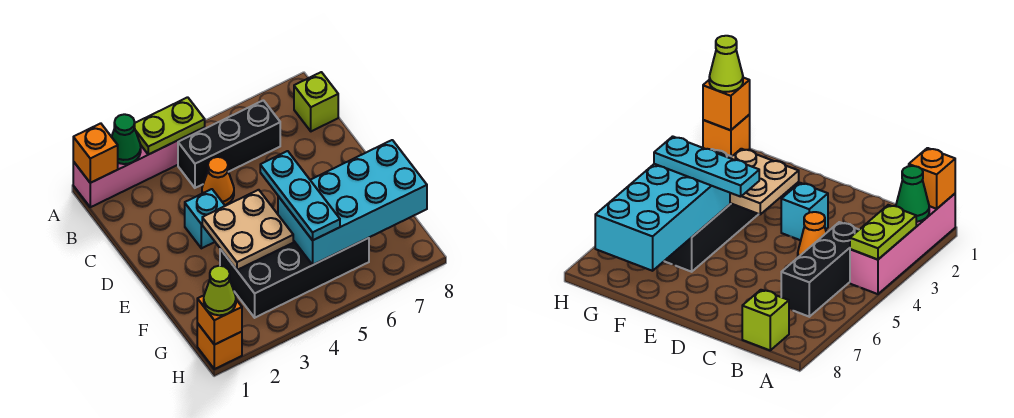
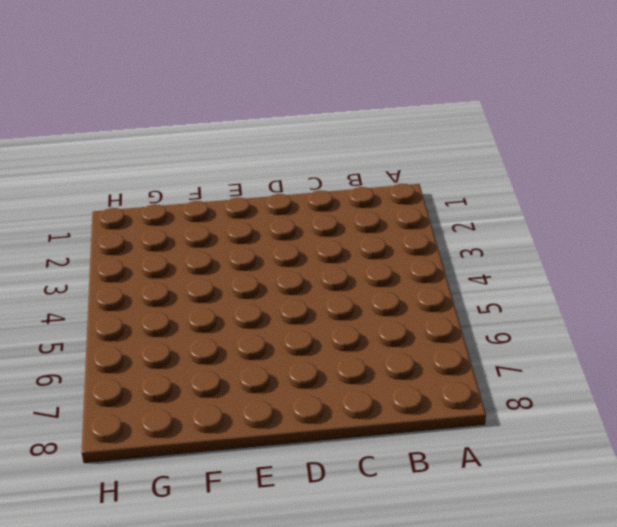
none -> pink brick A1:A4 level 1
none -> black brick B4:B6 level 1
none -> lime brick B8 level 1

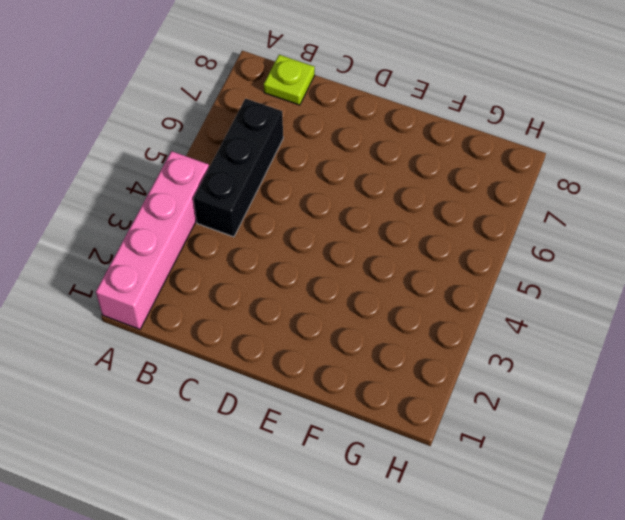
lime plate B8 level 1 -> lime brick B8 level 1
none -> orange cone C4 level 1
none -> cyan brick D3 level 1
none -> black brick F3:G6 level 1

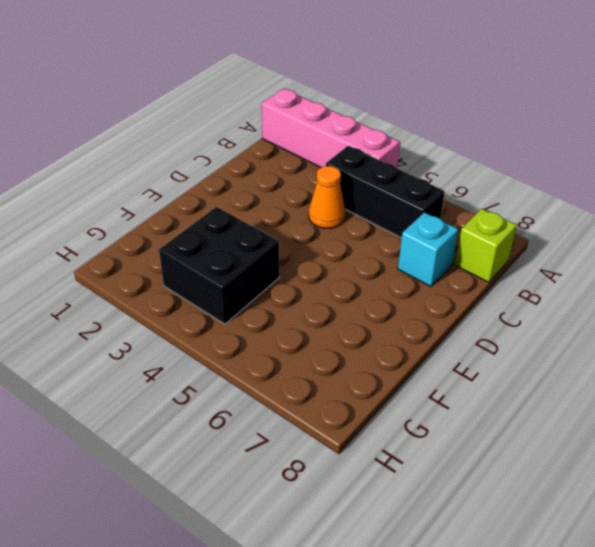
cyan brick C7 level 1 -> cyan brick D3 level 1
black brick F3:G4 level 1 -> black brick F3:G6 level 1
none -> orange brick H1 level 1
none -> orange brick A1 level 2
none -> green cone A2 level 2

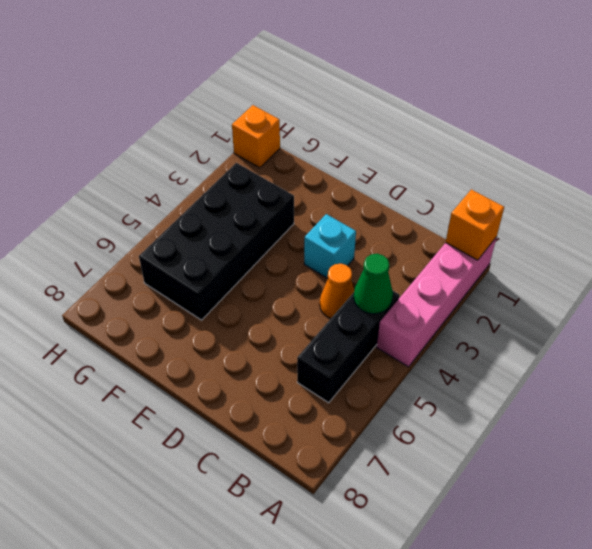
green cone B4 level 2 -> green cone A2 level 2
none -> lime brick B8 level 1
none -> lime plate A3:A4 level 2
none -> tan plate E3:F4 level 2

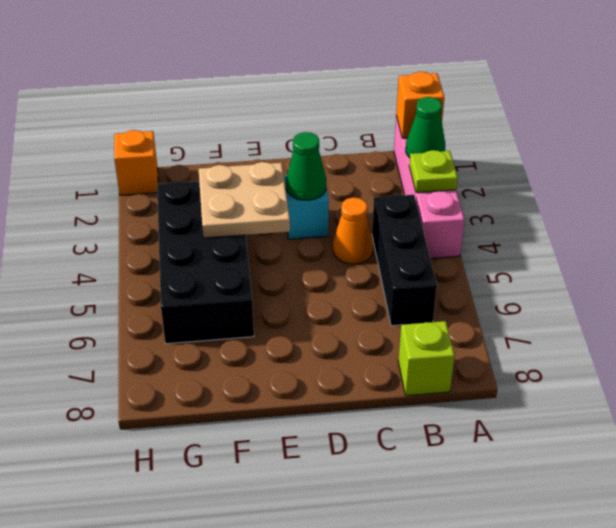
lime plate A3 level 2 -> lime plate A3:A4 level 2
green cone D3 level 2 -> none
none -> cyan brick F5:G8 level 2
none -> orange brick H1 level 2
none -> cyan plate E5:G5 level 3

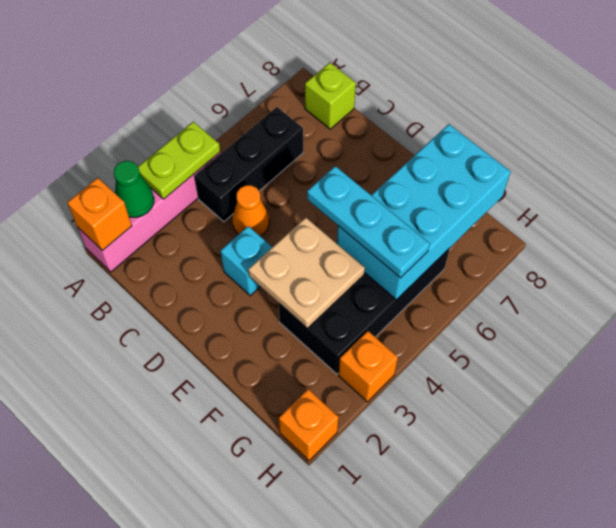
orange brick H3 level 1 -> orange brick H1 level 2
none -> lime cone H1 level 3

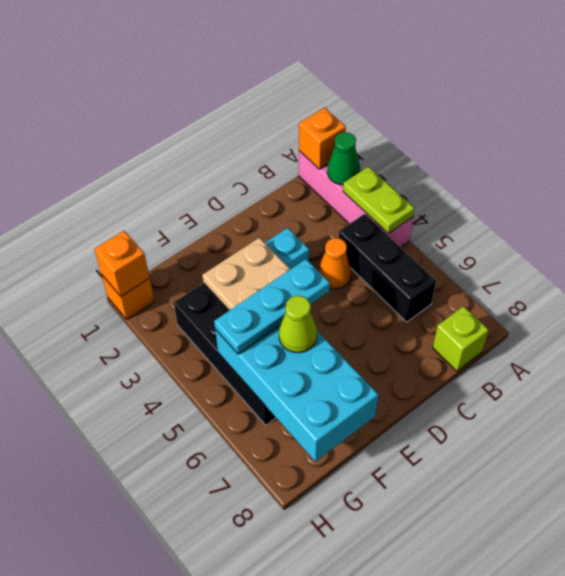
lime cone F6 level 3 -> lime cone H1 level 3

